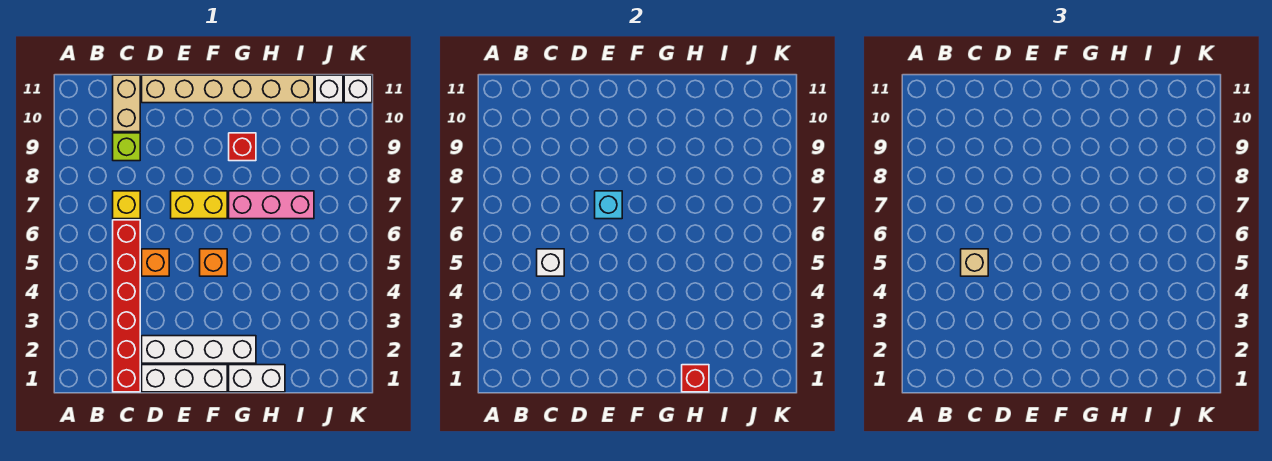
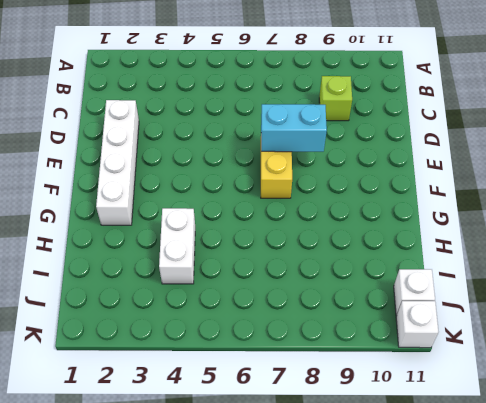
cyan brick E7:E8 level 2 -> cyan brick E7 level 2
white brick H4:I4 level 1 -> white brick G1:H1 level 1
none -> red brick C1:C6 level 1
none -> yellow brick C7 level 1
none -> tan brick C10:C11 level 1

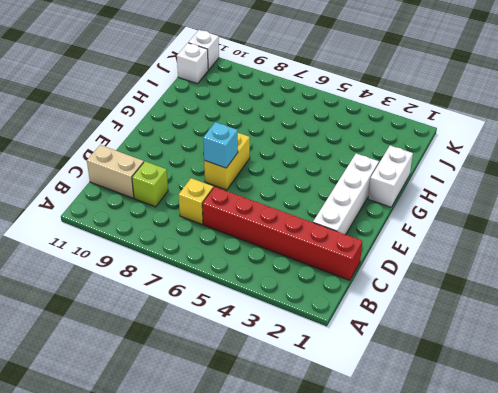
none -> white brick D1:F1 level 1
none -> orange brick D5 level 1
none -> tan brick D11:I11 level 1

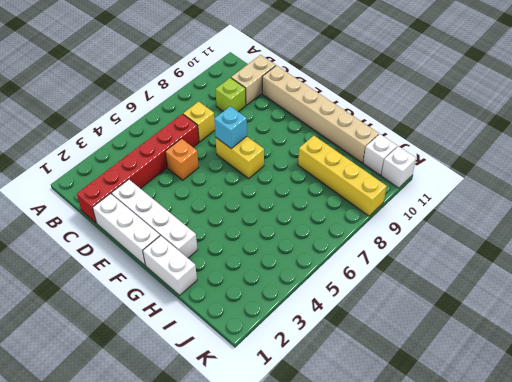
yellow brick H9:K9 level 1 -> none
none -> orange brick F5 level 1
none -> pink brick G7:I7 level 1
none -> red brick G9 level 1

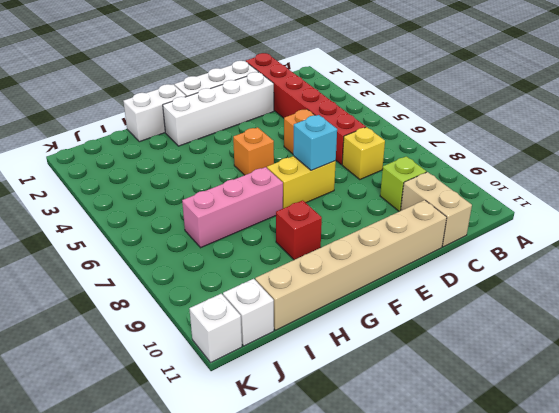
none -> white brick C5 level 2
none -> red brick H1 level 2
none -> tan brick C5 level 3

